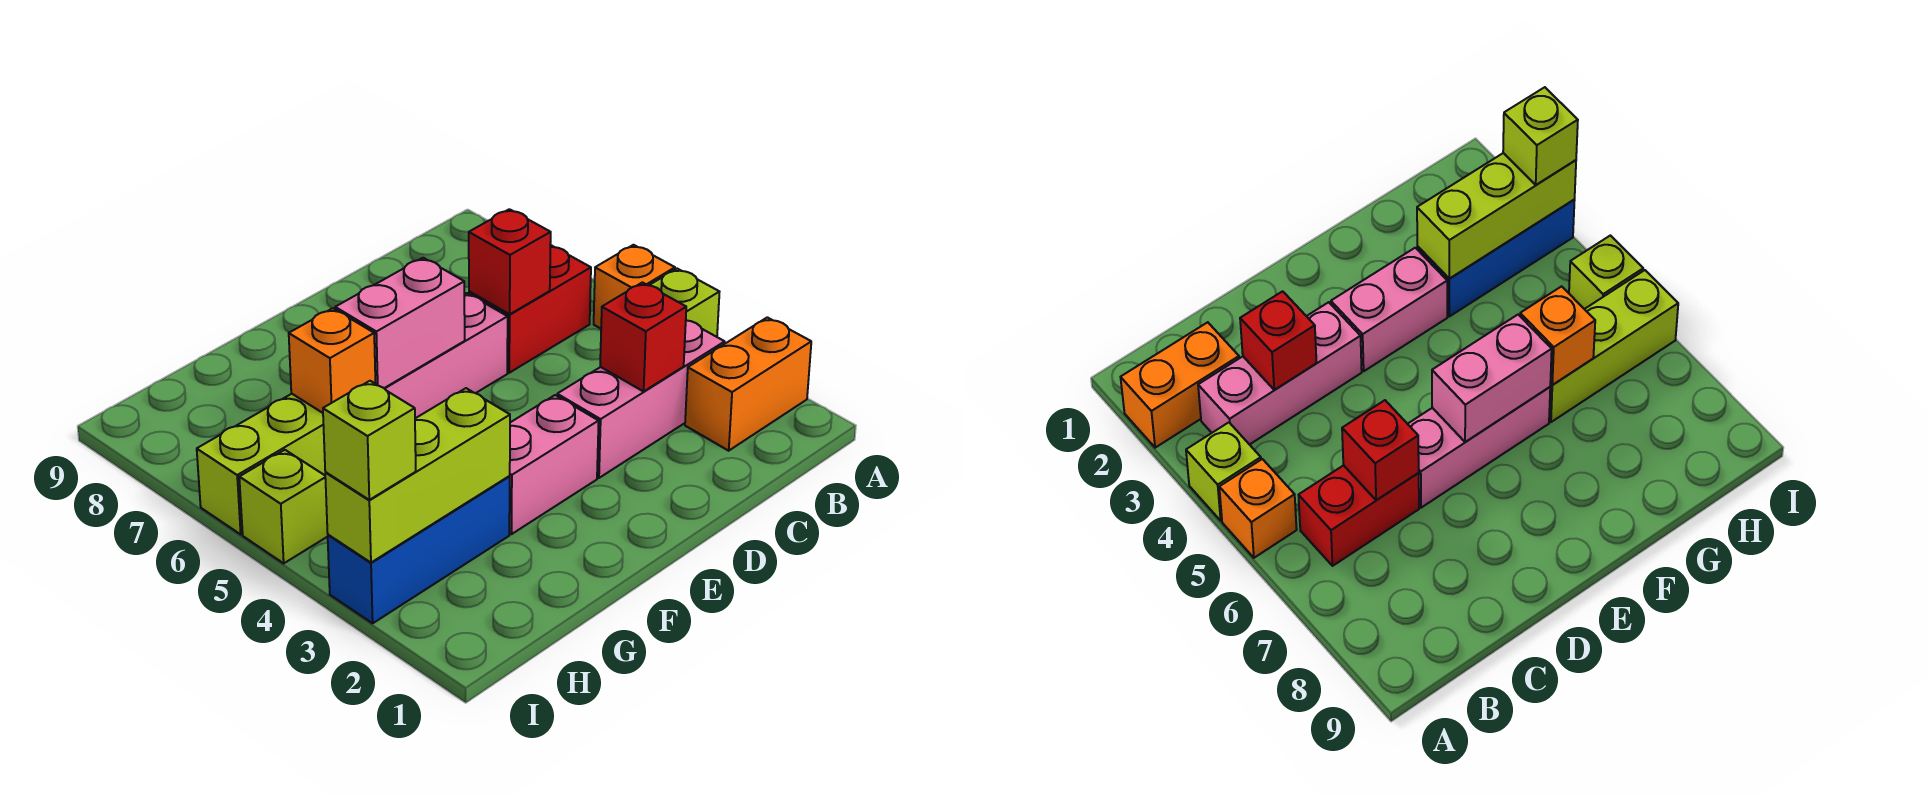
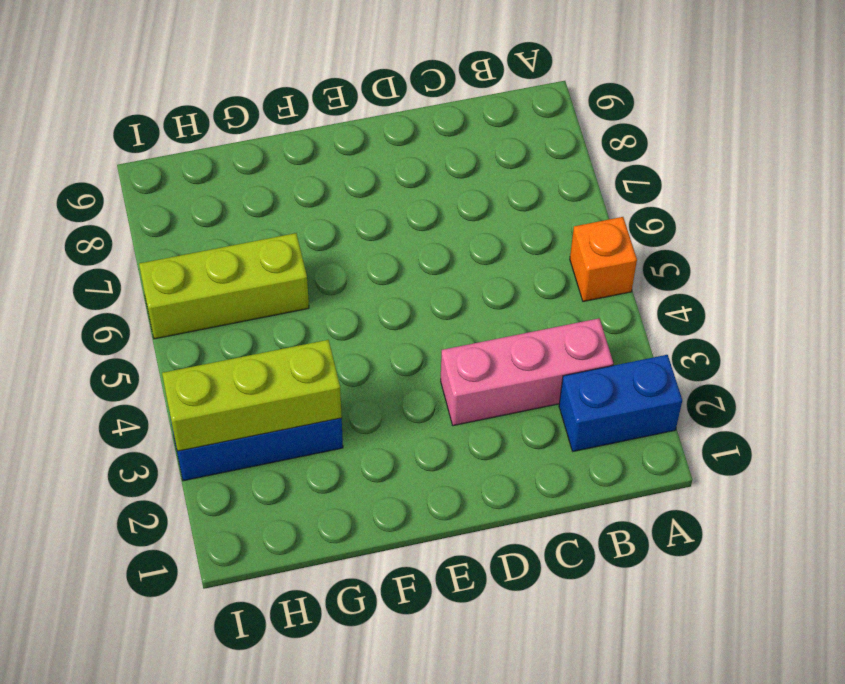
blue brick A2:B2 level 1 -> orange brick A2:B2 level 1
none -> lime brick A4 level 1
none -> red brick B6:C6 level 1
none -> pink brick D6:F6 level 1

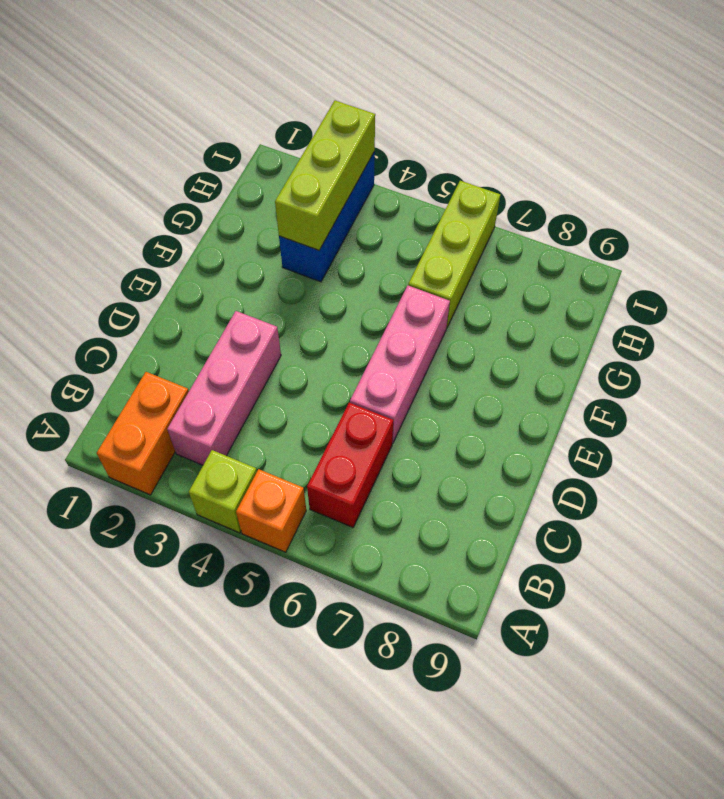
none -> pink brick E3:F3 level 1
none -> lime brick I5 level 1
none -> red brick C3 level 2

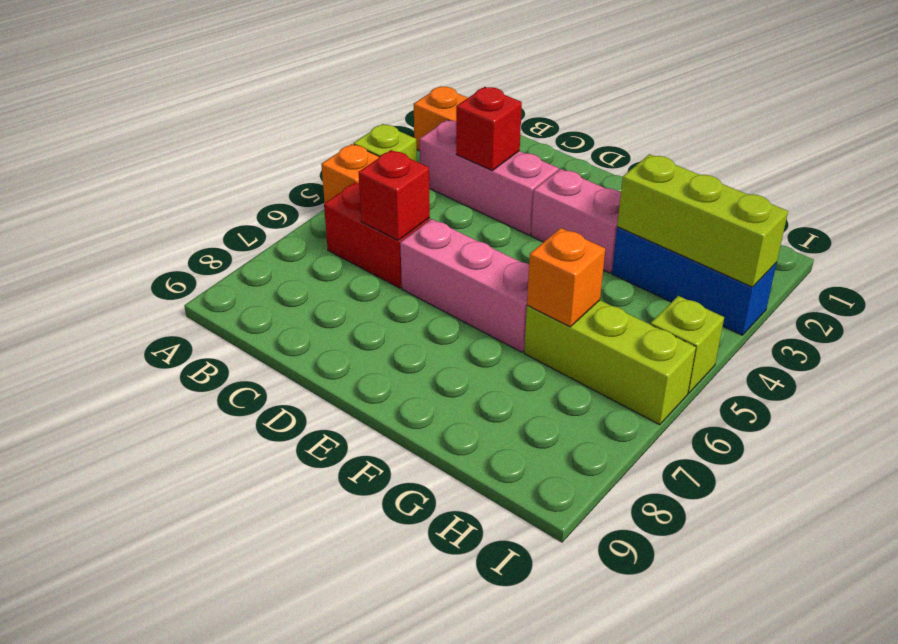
none -> pink brick E6:F6 level 2
none -> lime brick I3 level 3

